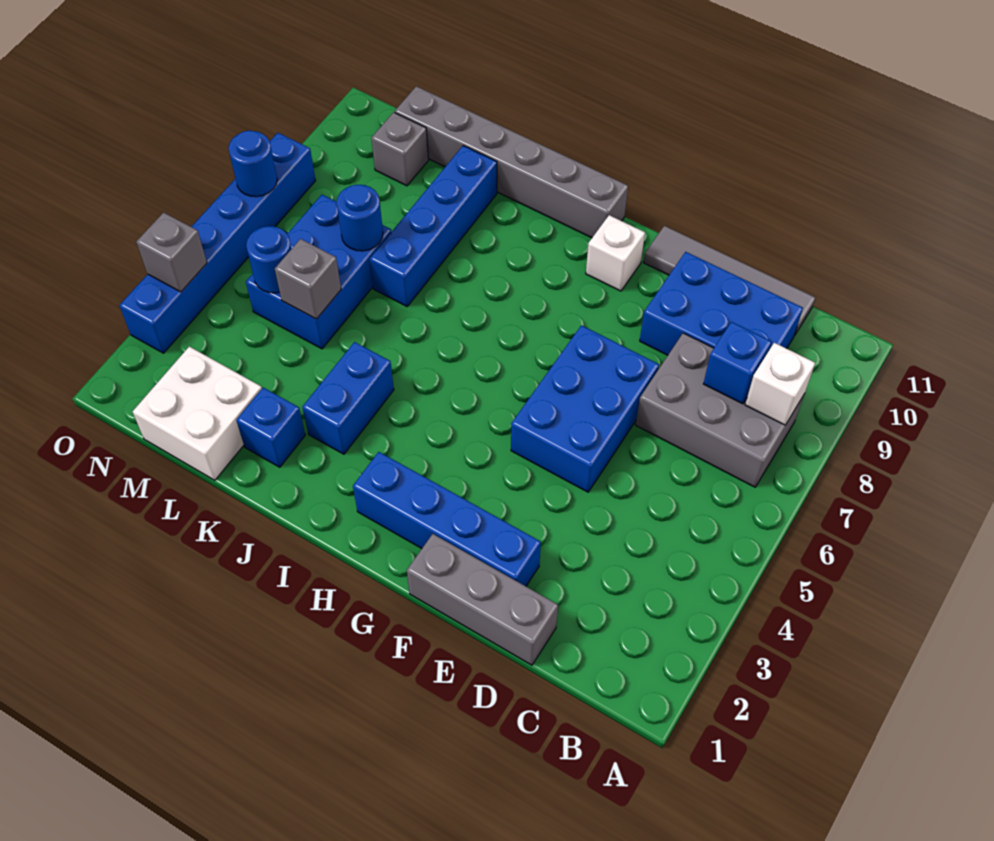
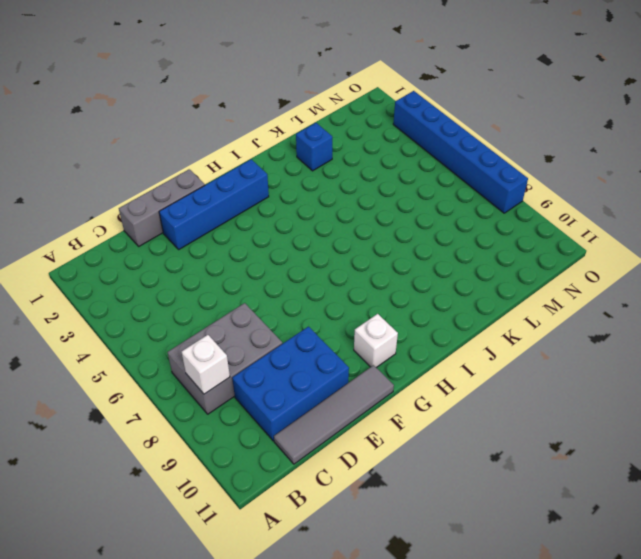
none -> blue brick E5:F7 level 1
none -> grey brick H11:M11 level 1
none -> blue brick J3:J4 level 1

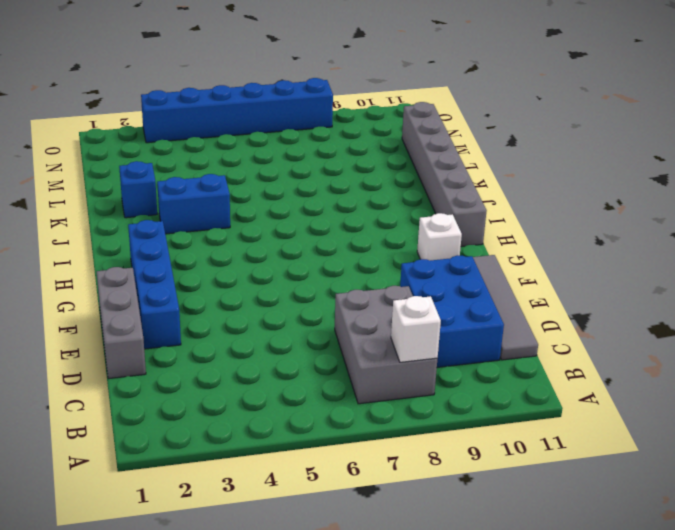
none -> blue brick E5:F7 level 1
none -> blue brick K7:K10 level 1
none -> white brick L1:M2 level 1

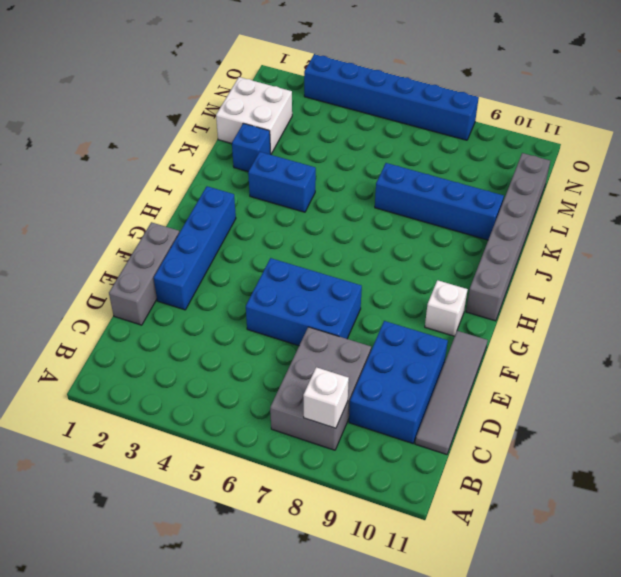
none -> blue brick L5:M7 level 1
none -> grey brick M10 level 1
none -> blue brick C8 level 2

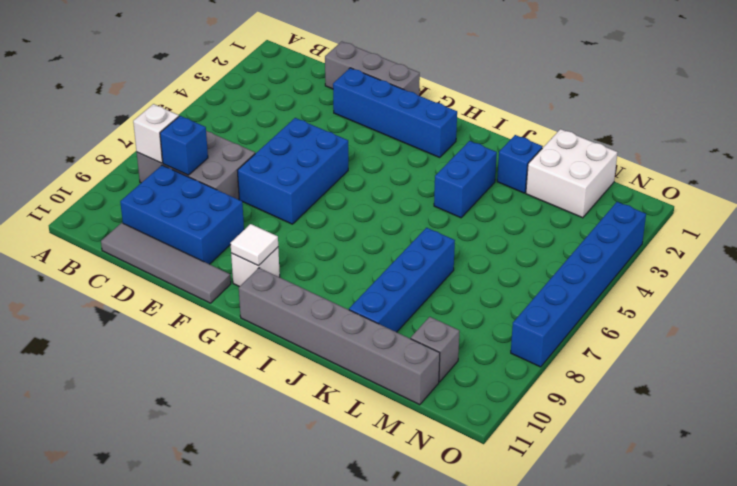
white tile G10 level 2 -> none
none -> blue brick L5:M7 level 1
none -> grey brick L5 level 2
none -> blue round brick L7 level 2

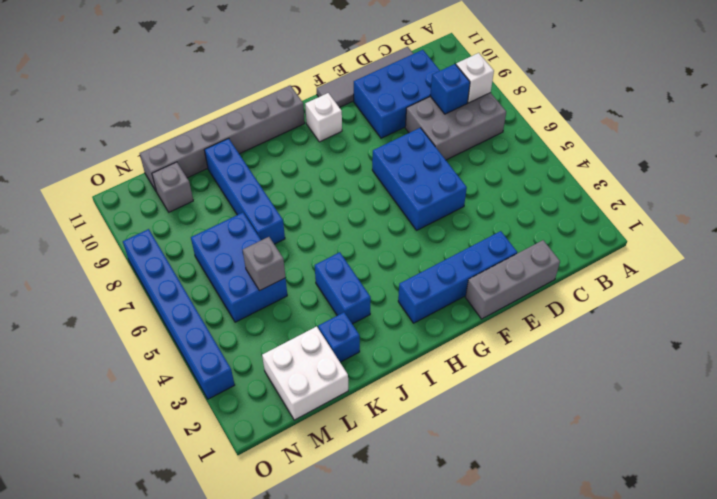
none -> blue round brick L7 level 2
none -> blue round brick M5 level 2
none -> grey brick O4 level 2

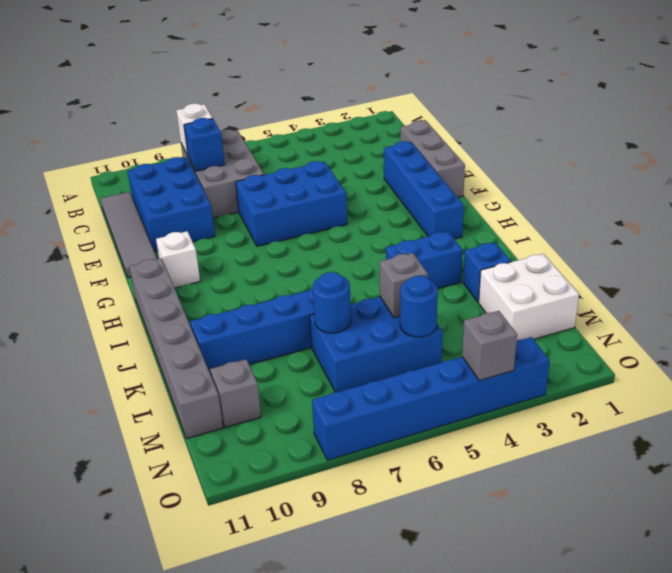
none -> blue round brick O7 level 2

